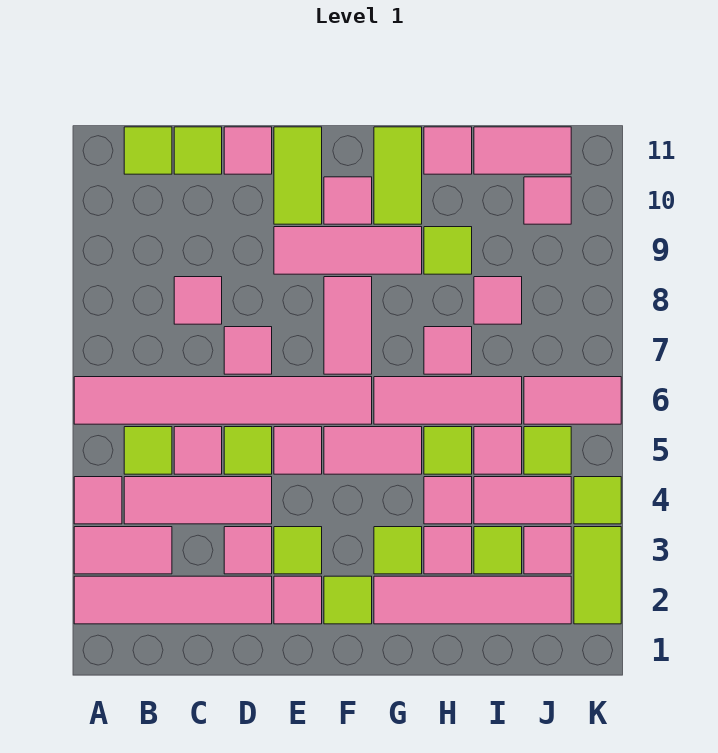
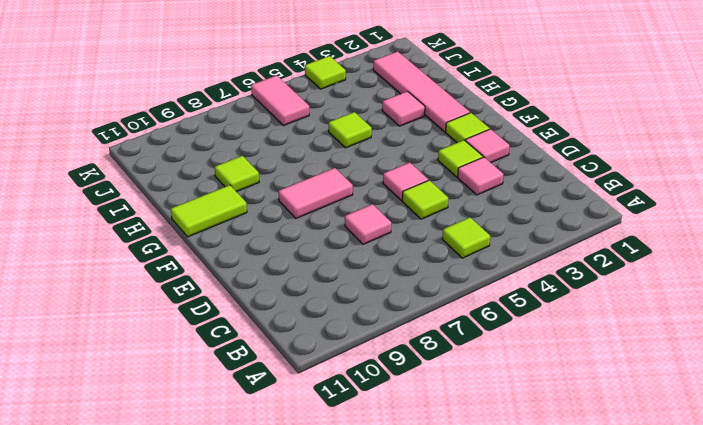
none -> pink tile A2:D2 level 1
none -> pink tile A3:B3 level 1
none -> pink tile A4 level 1
none -> pink tile A6:F6 level 1

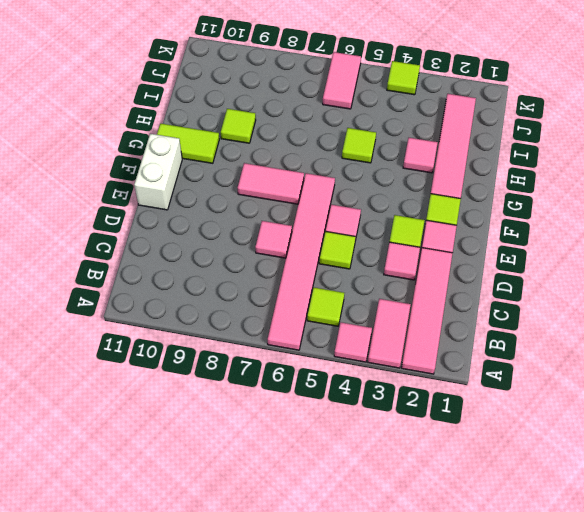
white brick E11:F11 level 1 -> lime tile E10:E11 level 1
none -> pink tile B4:D4 level 1
none -> lime tile B11 level 1
none -> pink tile C5 level 1
none -> pink tile C8 level 1

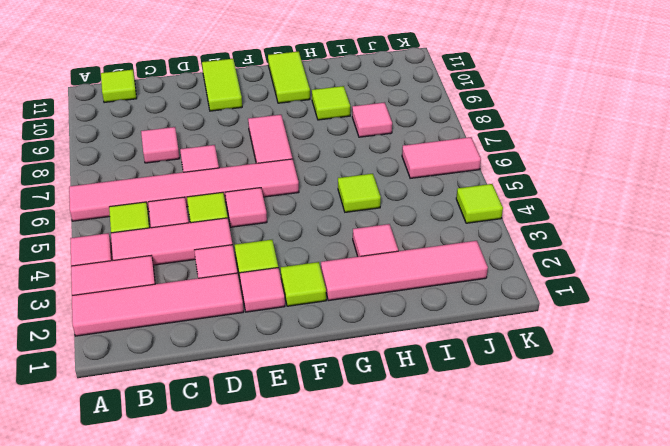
none -> lime tile C11 level 1
none -> pink tile D11 level 1
none -> pink tile E9:G9 level 1
none -> pink tile F5:G5 level 1

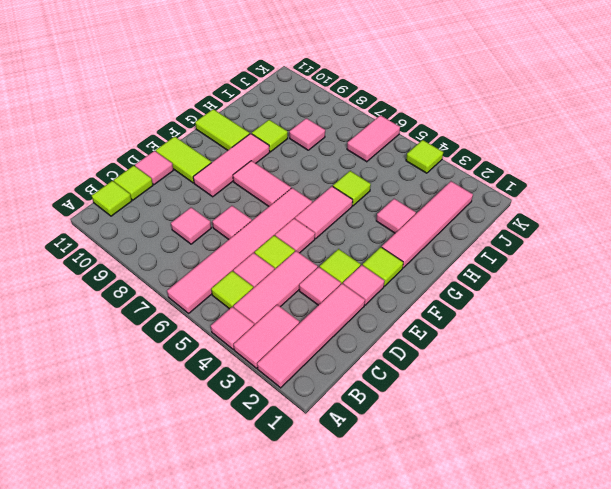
none -> pink tile F10 level 1
none -> lime tile G3 level 1
none -> pink tile G6:I6 level 1
none -> pink tile H4 level 1

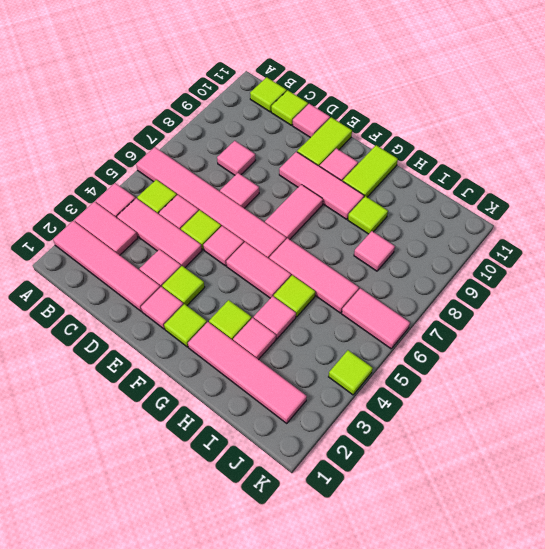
none -> pink tile H7 level 1
none -> pink tile H11 level 1
none -> lime tile I3 level 1
none -> pink tile I4:J4 level 1

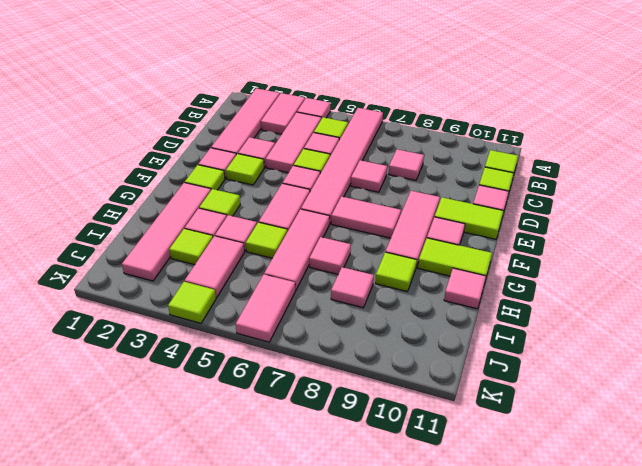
none -> pink tile I5 level 1
none -> pink tile I11:J11 level 1
none -> pink tile J3 level 1
none -> lime tile J5 level 1

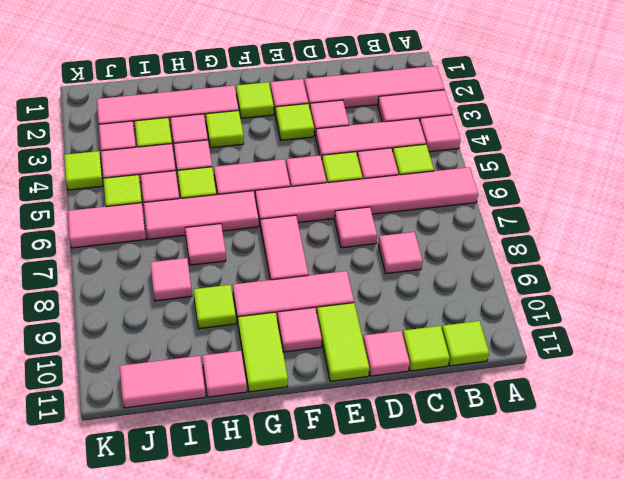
none -> pink tile J10 level 1
none -> lime tile K2:K3 level 1

